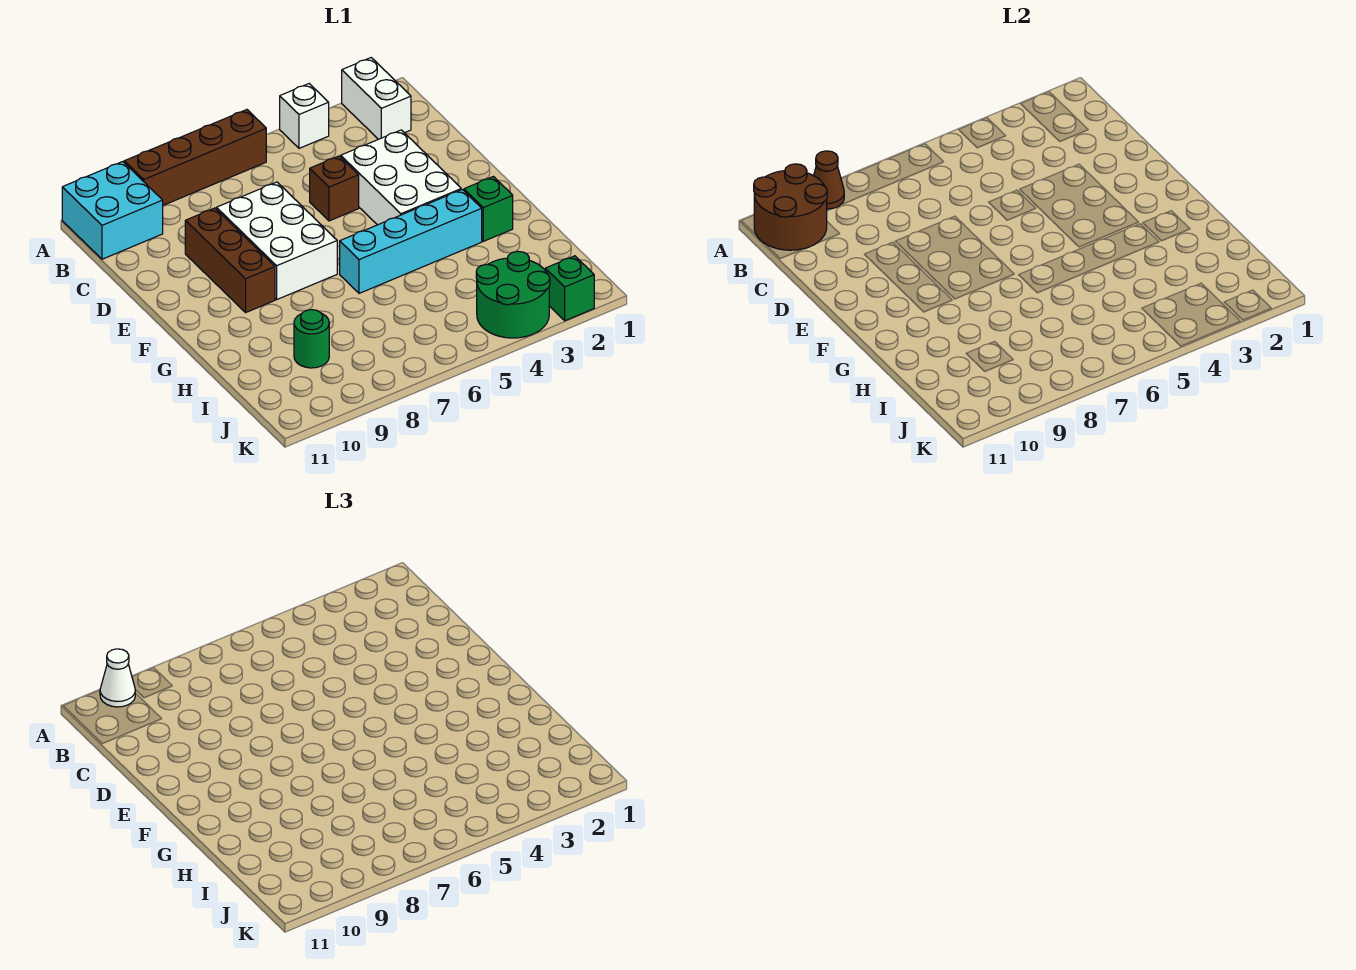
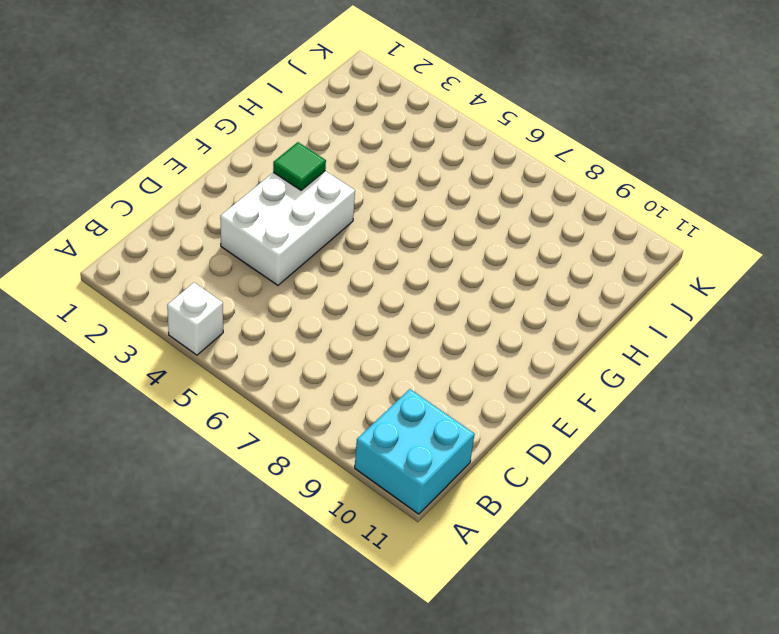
green tile F3 level 2 -> none
none -> white brick A2:B2 level 1
none -> brown brick A6:A9 level 1
none -> brown brick D5 level 1

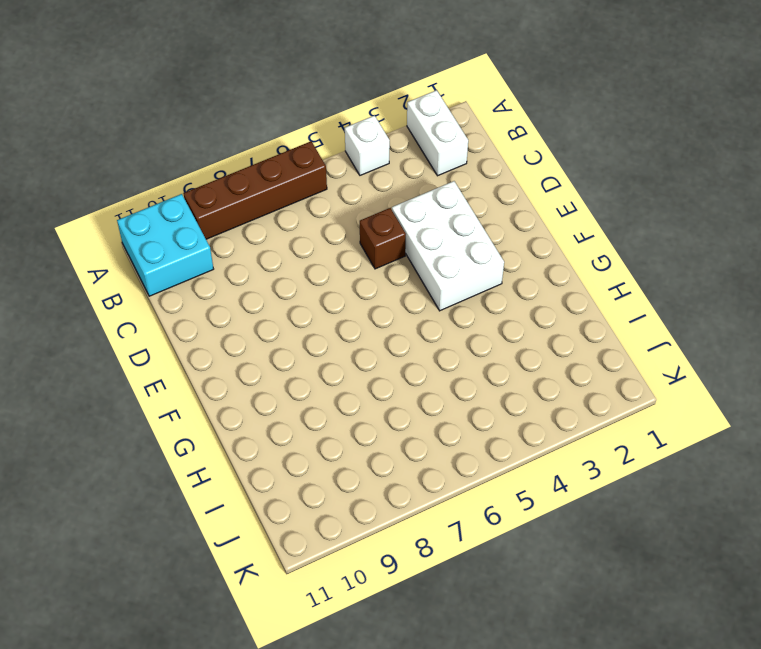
none -> white brick D7:F8 level 1
none -> brown brick D9:F9 level 1
none -> green brick G2 level 1

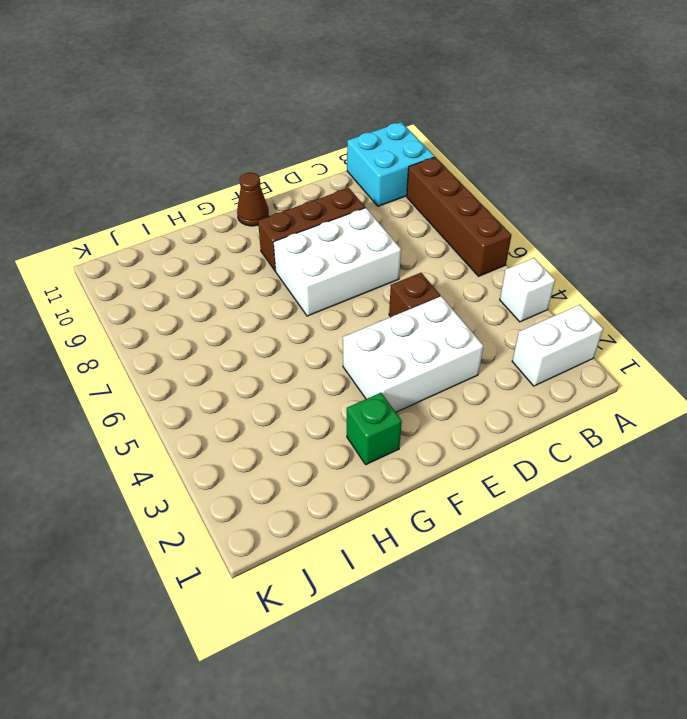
brown cone F11 level 1 -> brown cone A9 level 2
none -> cyan brick G3:G6 level 1
none -> green round brick I9 level 1
none -> green round brick J3:K4 level 1

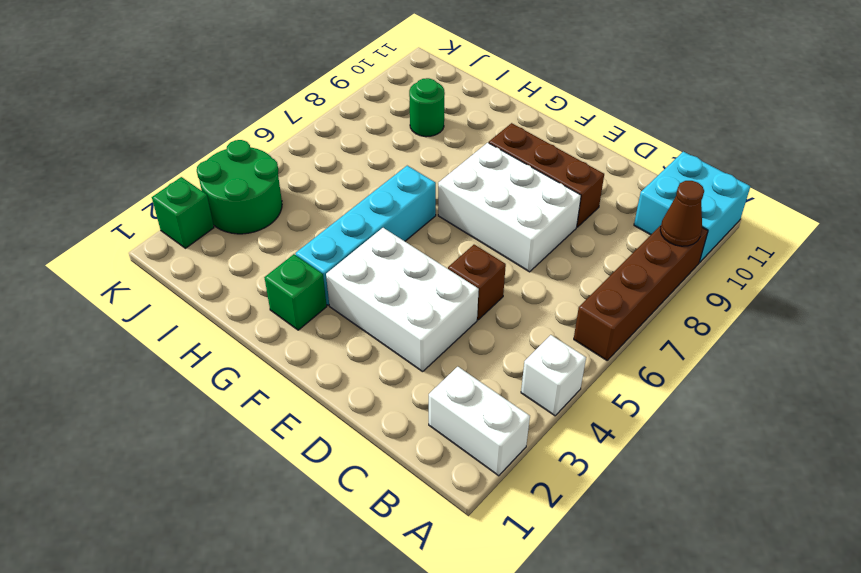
none -> brown round brick A10:B11 level 2
none -> white cone A10 level 3

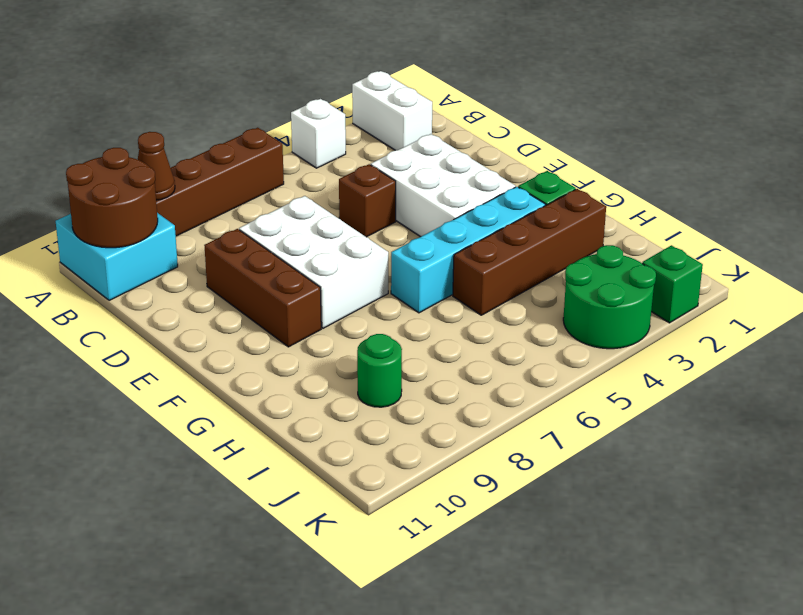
brown brick H2:H5 level 1 -> none
none -> white cone A10 level 3

